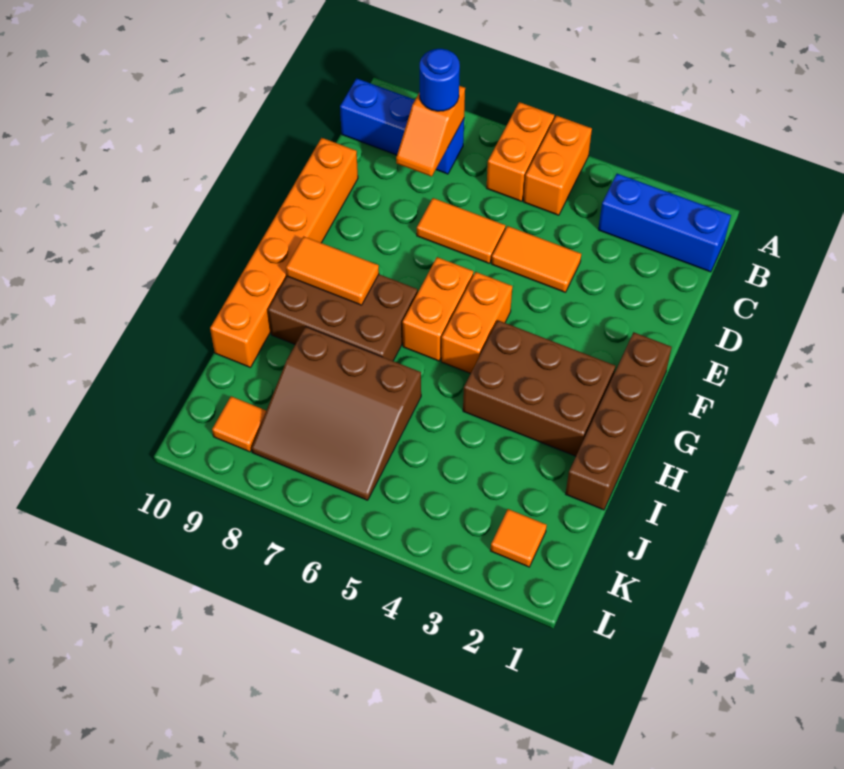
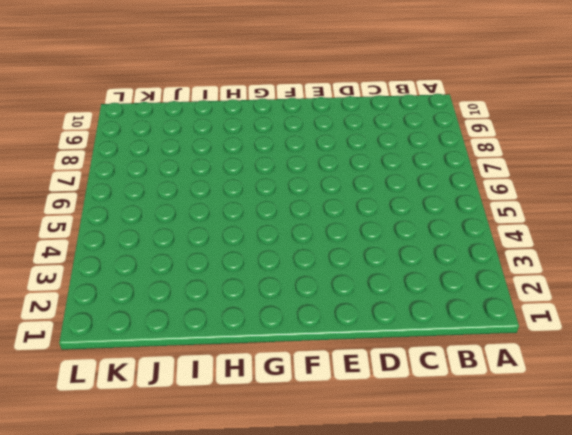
none -> orange brick A5:B5 level 1
none -> orange brick A6:B6 level 1
none -> blue brick B1:B3 level 1

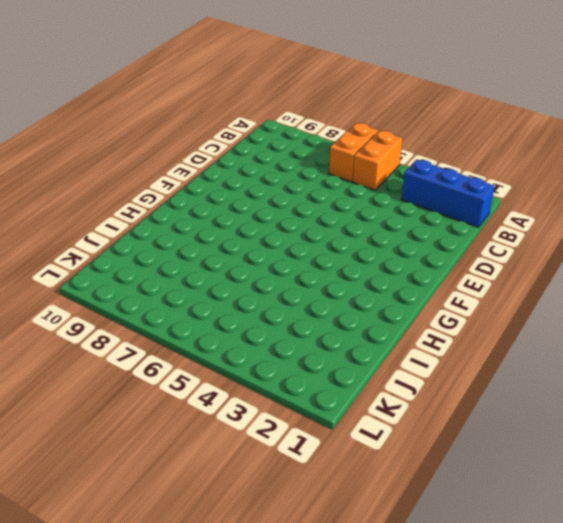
none -> blue brick B8:B10 level 1
none -> orange tile D4:D5 level 1
none -> orange tile D6:D7 level 1

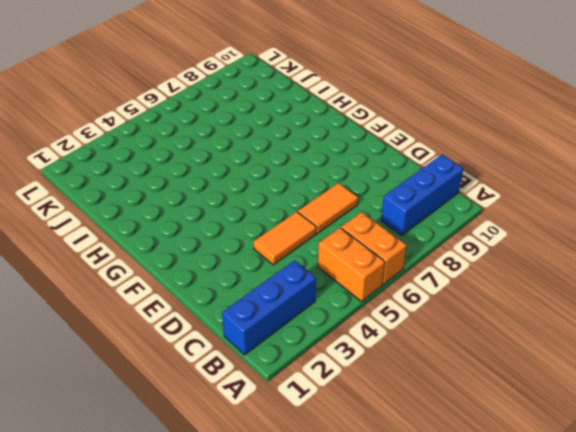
none -> orange brick D10:I10 level 1
none -> brown brick F1:I1 level 1
none -> orange brick F5:G5 level 1

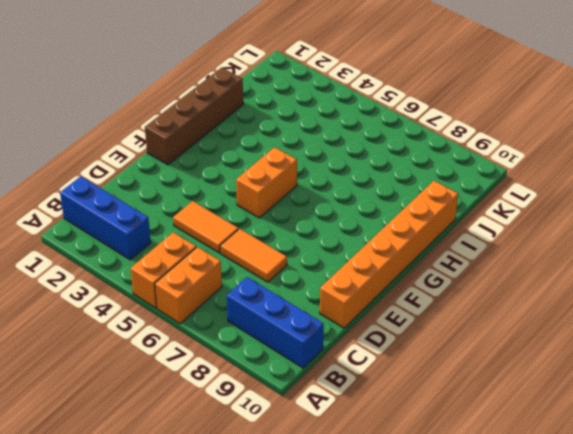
none -> orange brick F6:G6 level 1
none -> brown brick G2:H4 level 1
none -> brown brick G7:H9 level 1

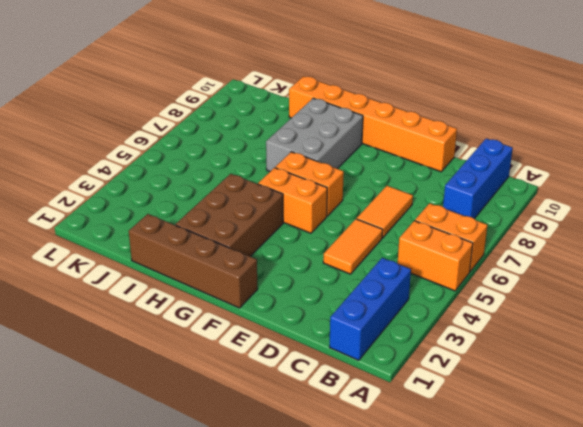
grey brick G7:H9 level 1 -> brown brick G7:H9 level 1
none -> brown slope I6:K8 level 1 top I
none -> orange tile K2 level 1
none -> orange tile K9 level 1

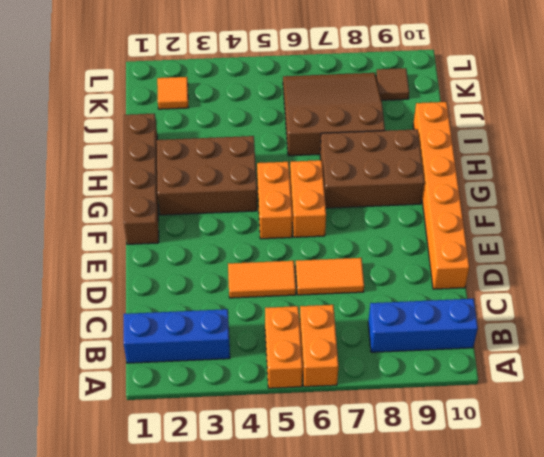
brown tile K9 level 1 -> orange tile K9 level 1
none -> orange slope B8:C8 level 2 top B
none -> orange tile G8:G9 level 2
none -> blue round brick B8 level 3

